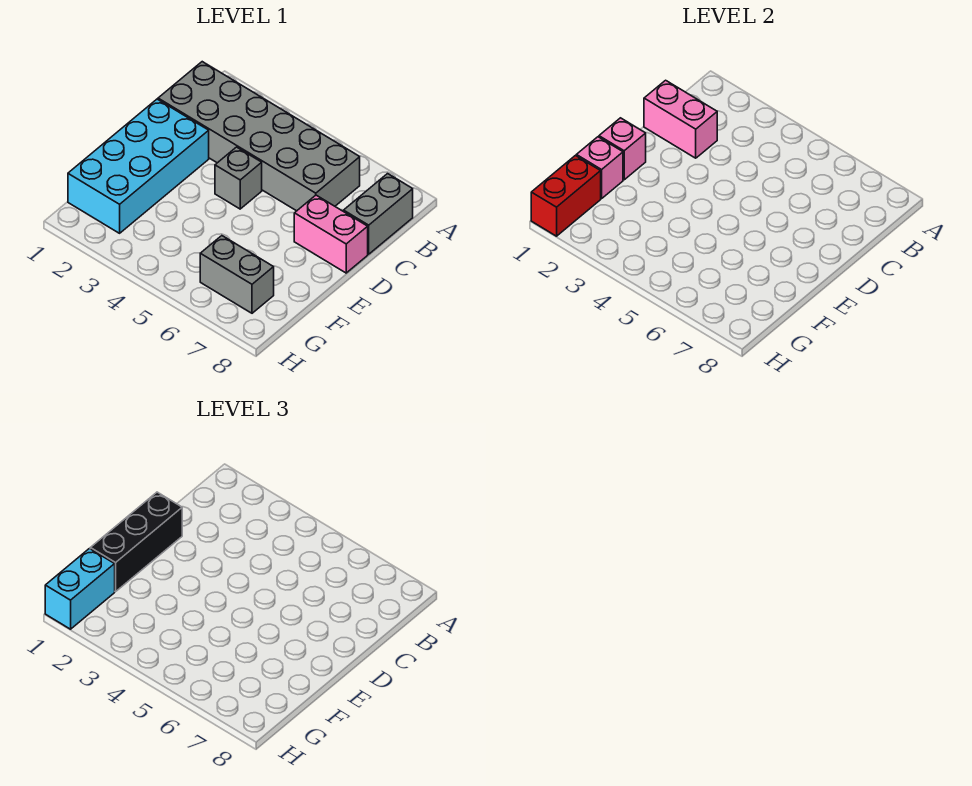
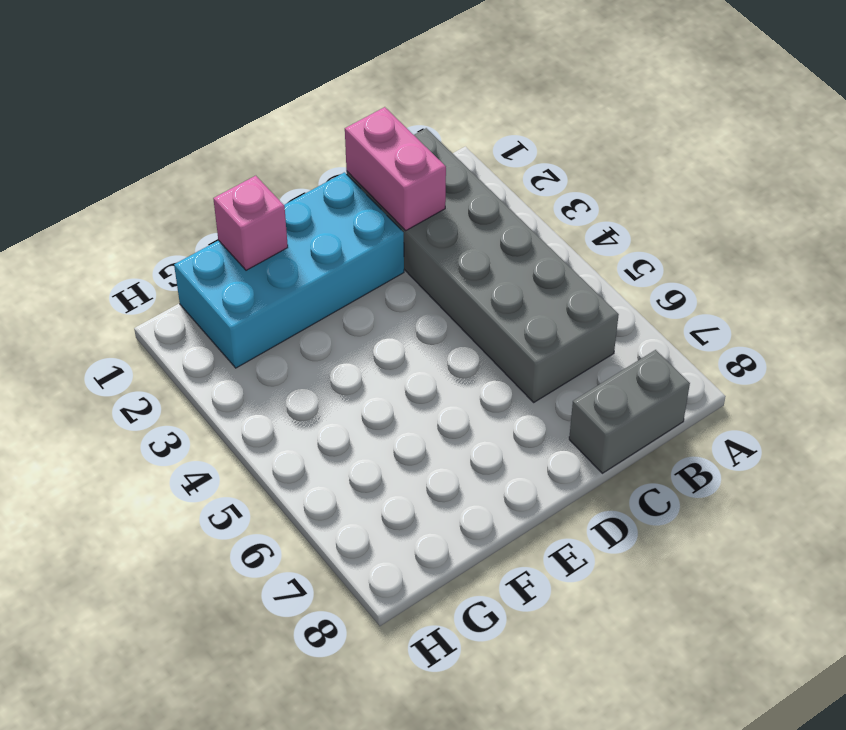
none -> grey brick D4 level 1
none -> pink brick D7:D8 level 1
none -> grey brick G6:G7 level 1

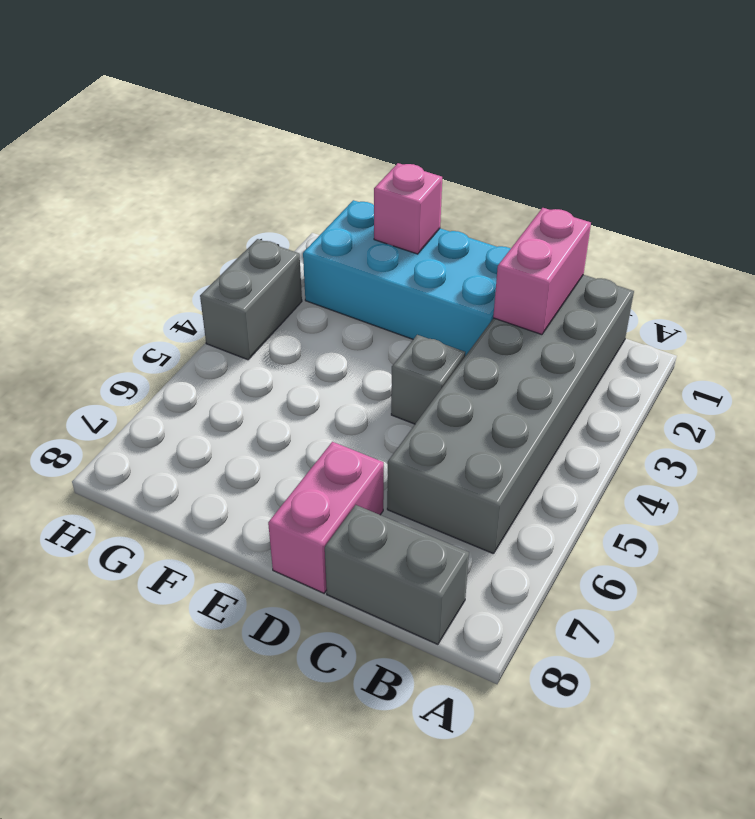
grey brick H3:H4 level 1 -> grey brick G6:G7 level 1
none -> pink brick E1 level 2
none -> red brick G1:H1 level 2
none -> black brick D1:F1 level 3

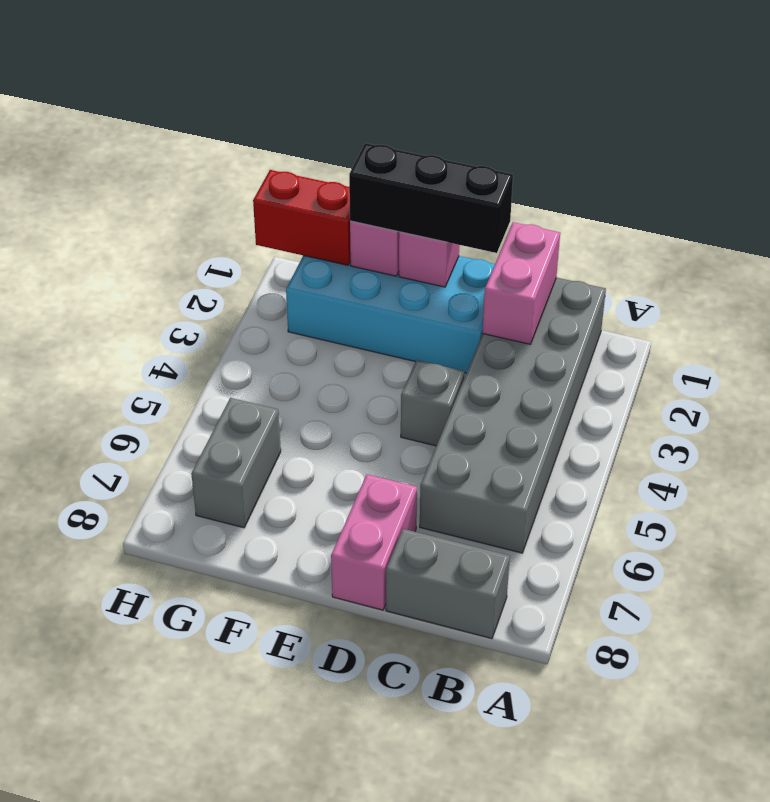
none -> cyan brick G1:H1 level 3

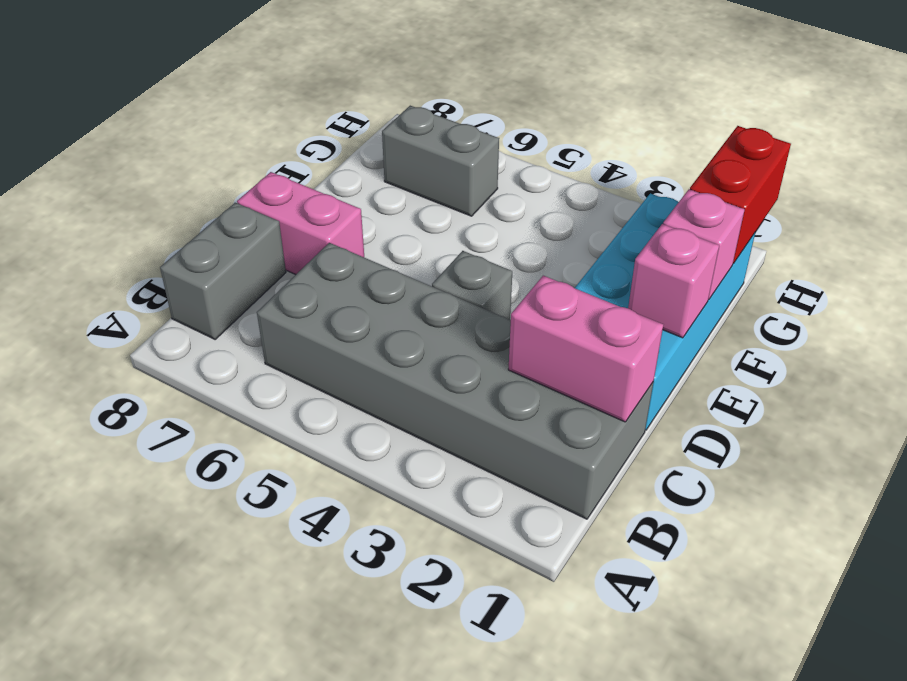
none -> black brick D1:F1 level 3
none -> cyan brick G1:H1 level 3

